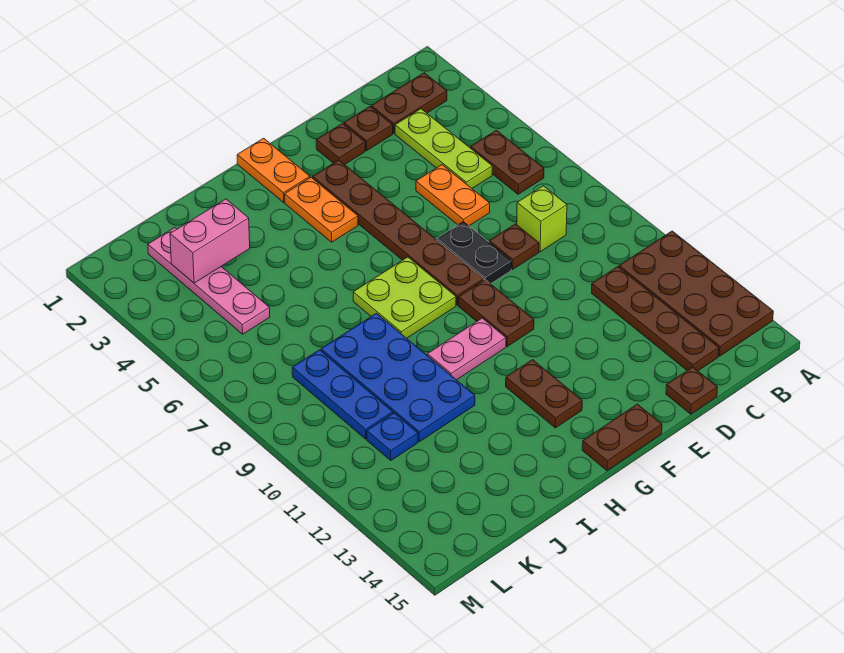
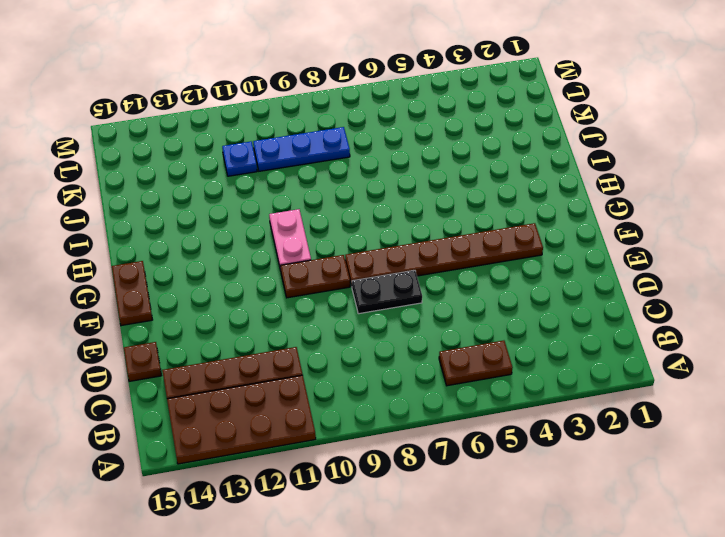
none -> brown plate B2:C2 level 1
none -> lime plate C3:C5 level 1
none -> lime brick C8 level 1

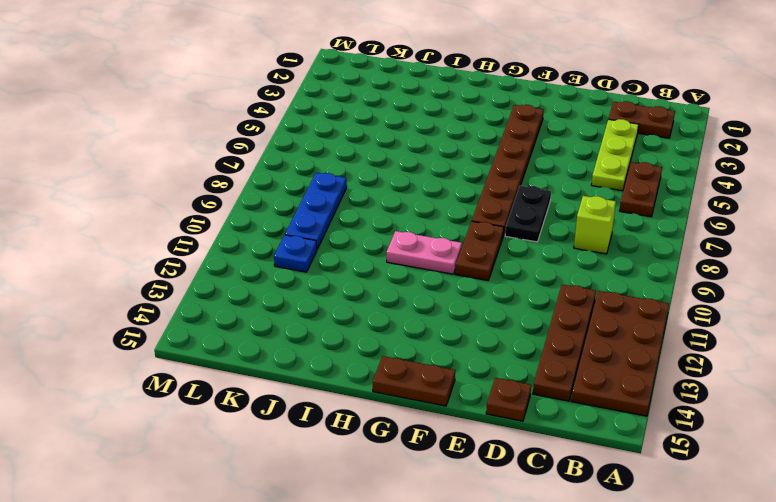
none -> brown plate D2 level 1
none -> orange plate D5:D6 level 1
none -> brown plate D8 level 1

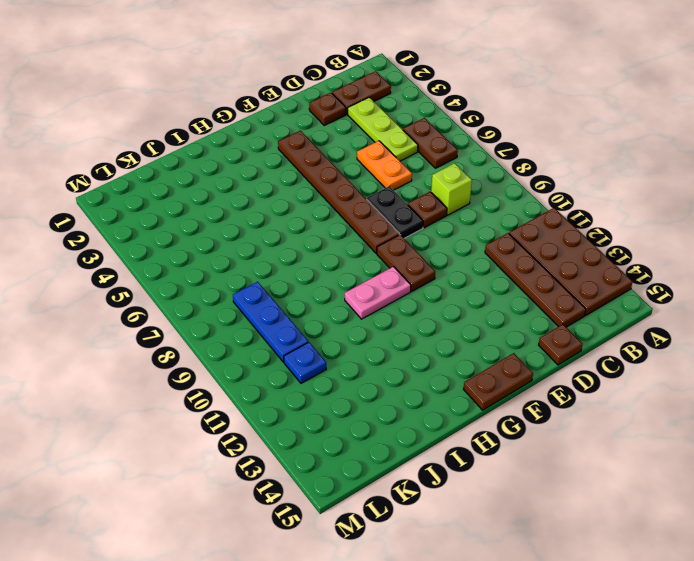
none -> brown plate E2 level 1
none -> orange plate G1:G2 level 1
none -> orange plate G3:G4 level 1

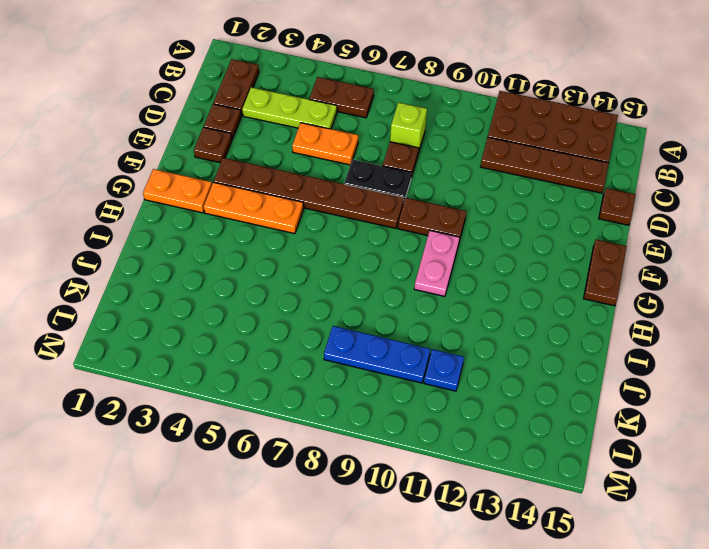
orange plate G3:G5 level 1 -> orange plate G3:G4 level 1
none -> lime plate G7:H8 level 1
none -> brown plate G12:G13 level 1
none -> blue plate I8:J11 level 1

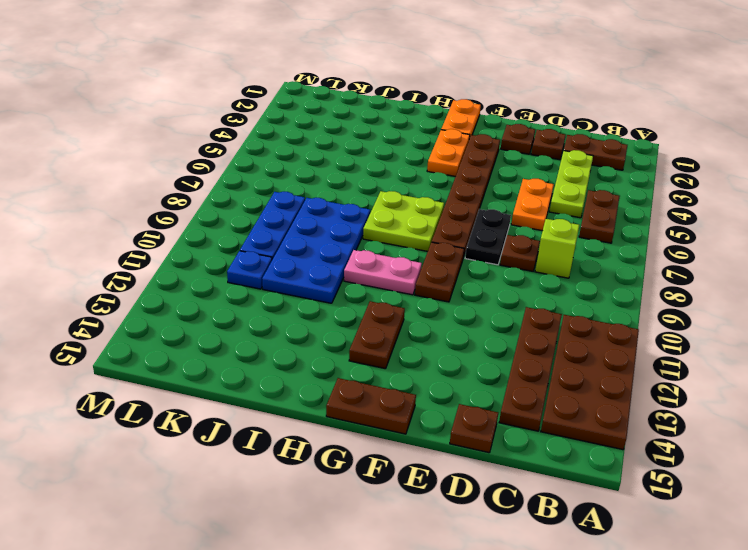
none -> pink plate K2:K5 level 1
none -> pink brick J3:K3 level 2

